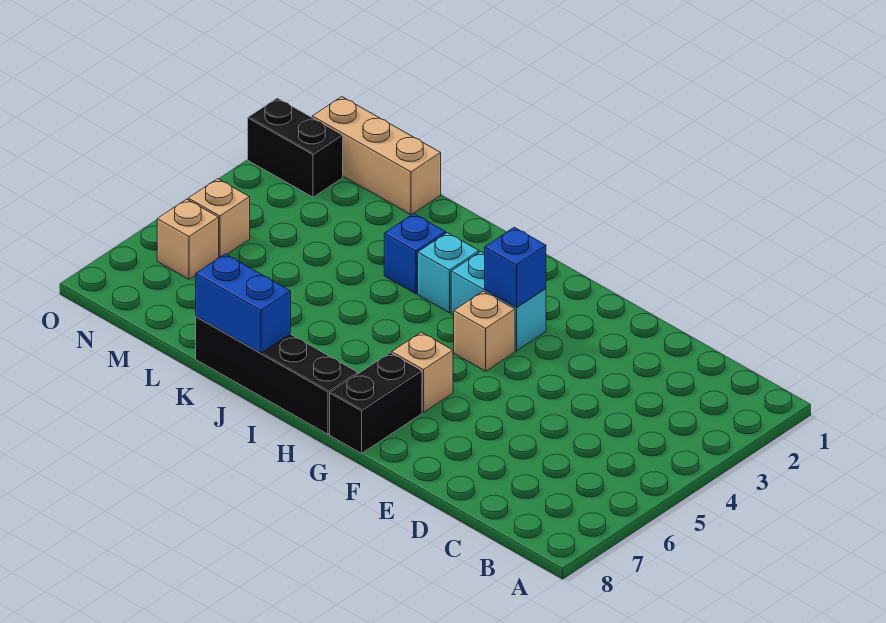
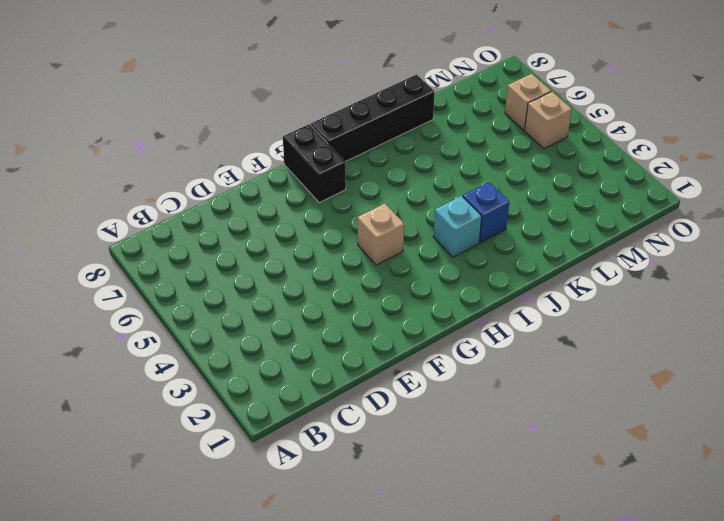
none -> cyan brick G3:H3 level 1
none -> tan brick G6 level 1
none -> tan brick L1:N1 level 1

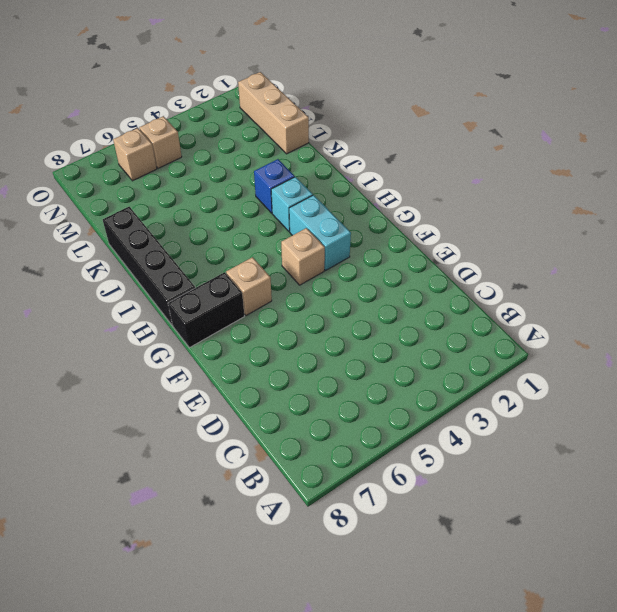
none -> black brick N2:O2 level 1
none -> blue brick G3 level 2
none -> blue brick J8:K8 level 2

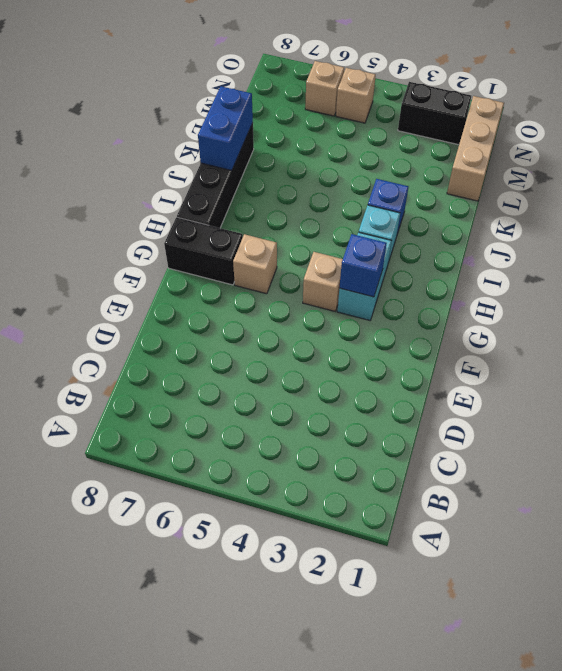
black brick N2:N3 level 1 -> black brick N2:O2 level 1

